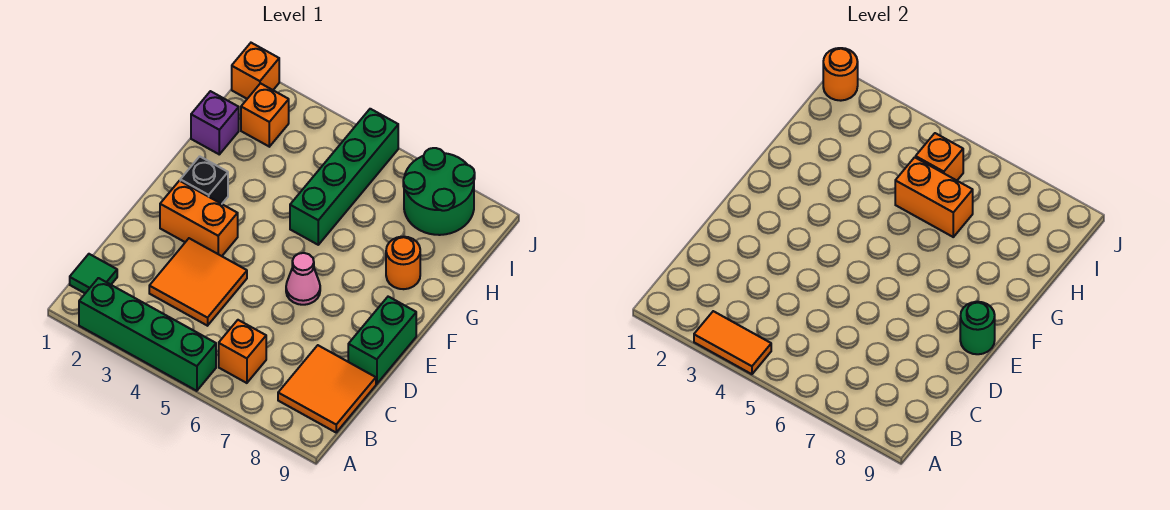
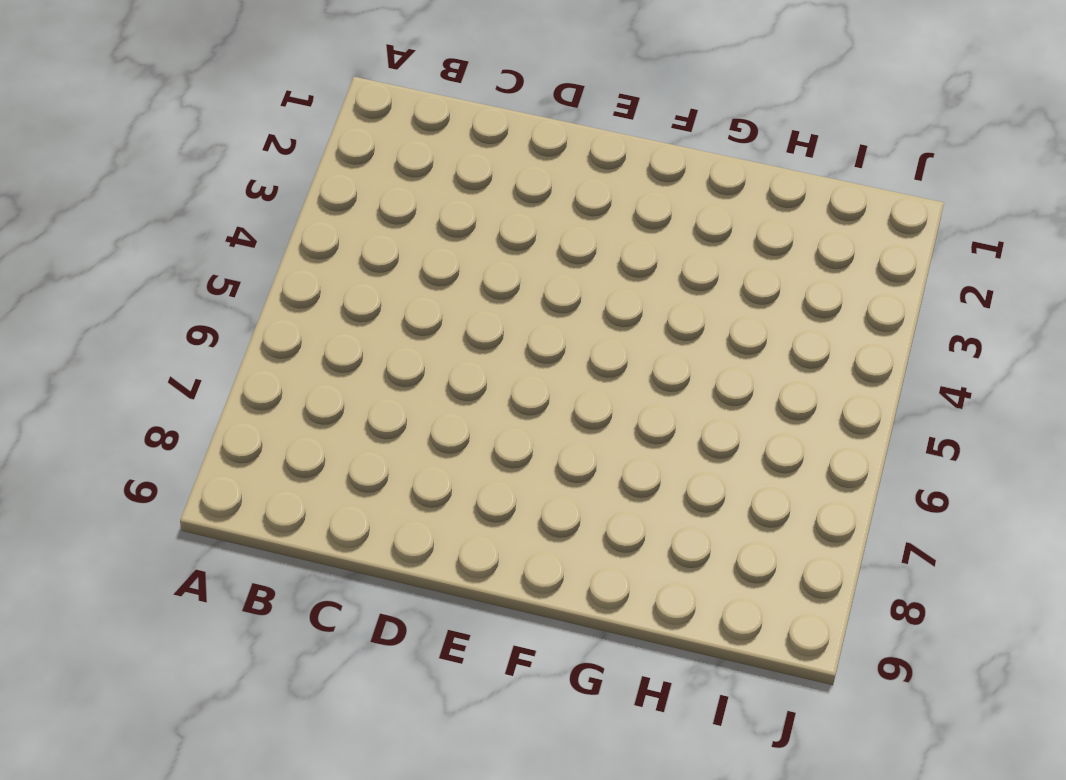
none -> green brick A2:A5 level 1
none -> green tile B1 level 1
none -> orange brick B6 level 1

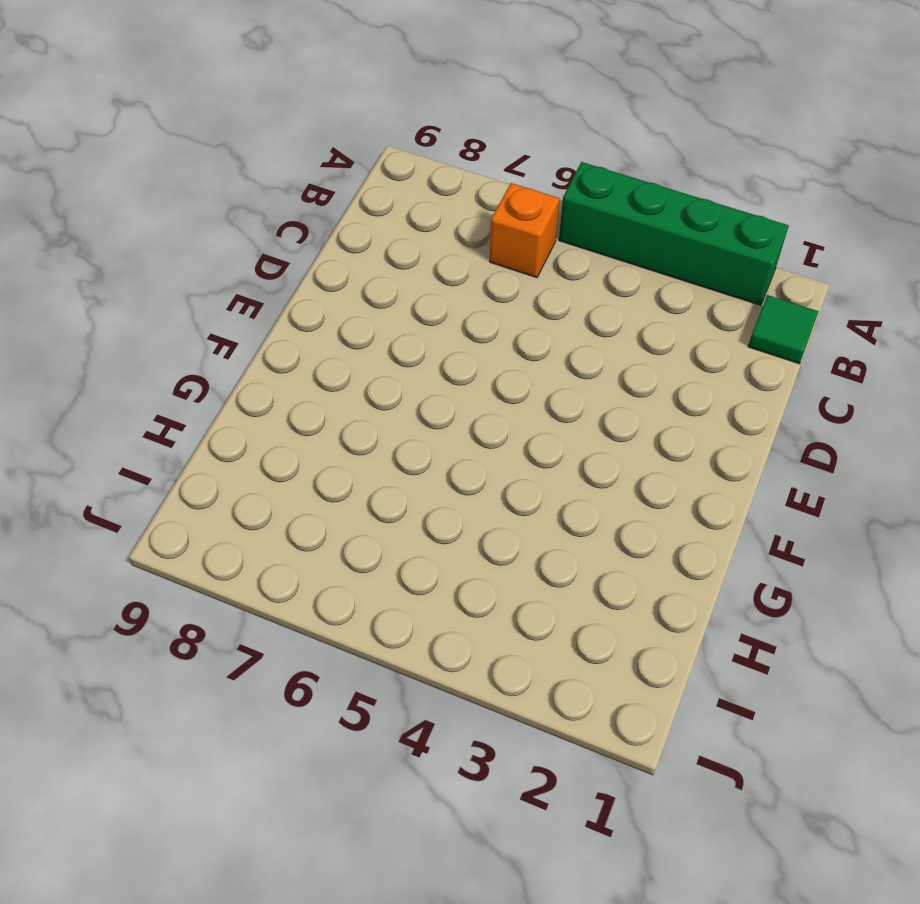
none -> orange tile B8:C9 level 1
none -> orange tile C3:D4 level 1
none -> green brick D9:E9 level 1

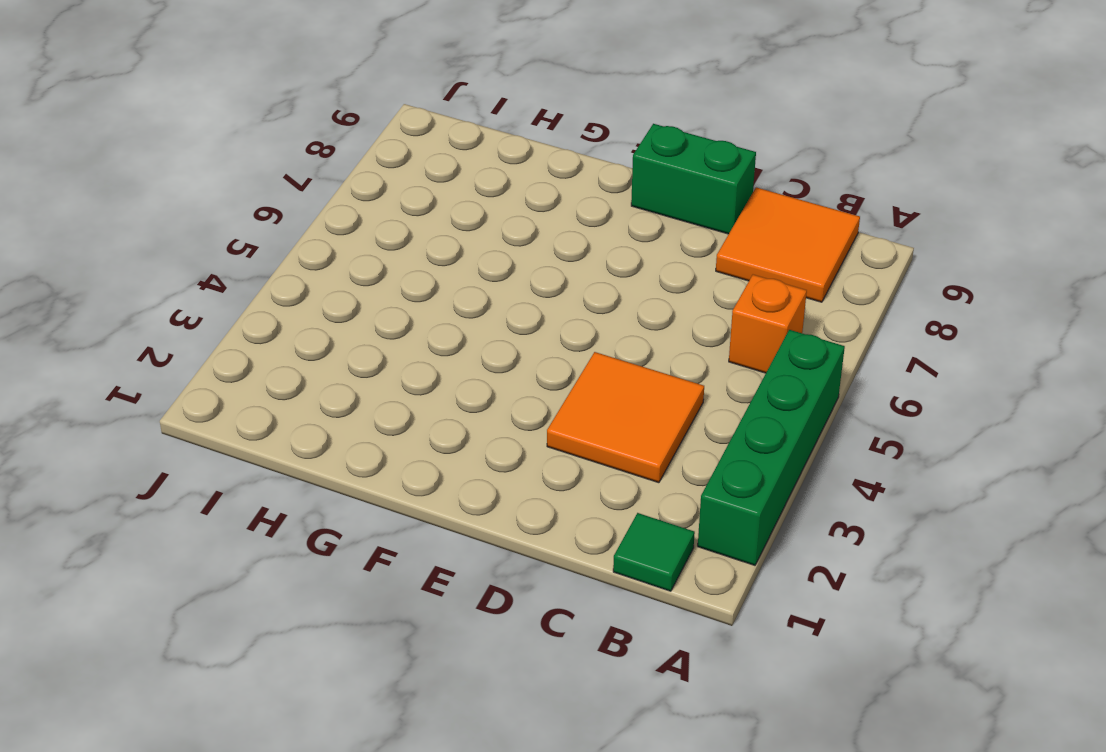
none -> orange brick E2:E3 level 1
none -> pink cone E6 level 1
none -> black brick F2 level 1

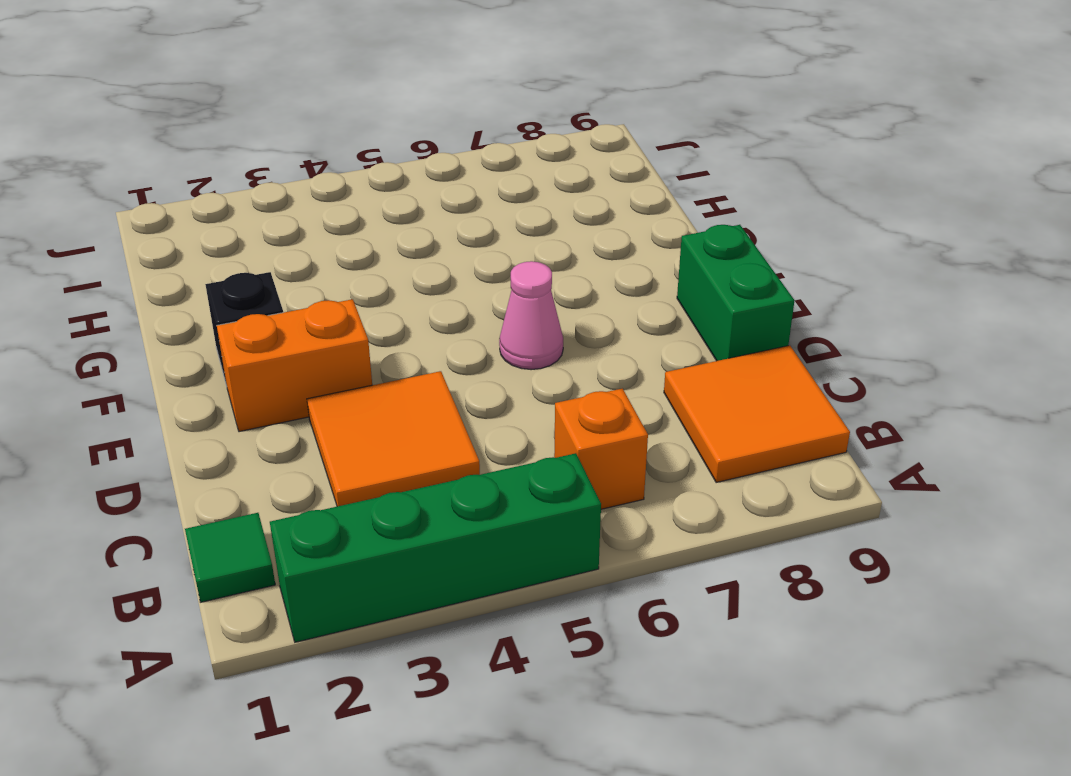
none -> green brick G5:J5 level 1
none -> orange round brick G8 level 1
none -> purple brick H1 level 1

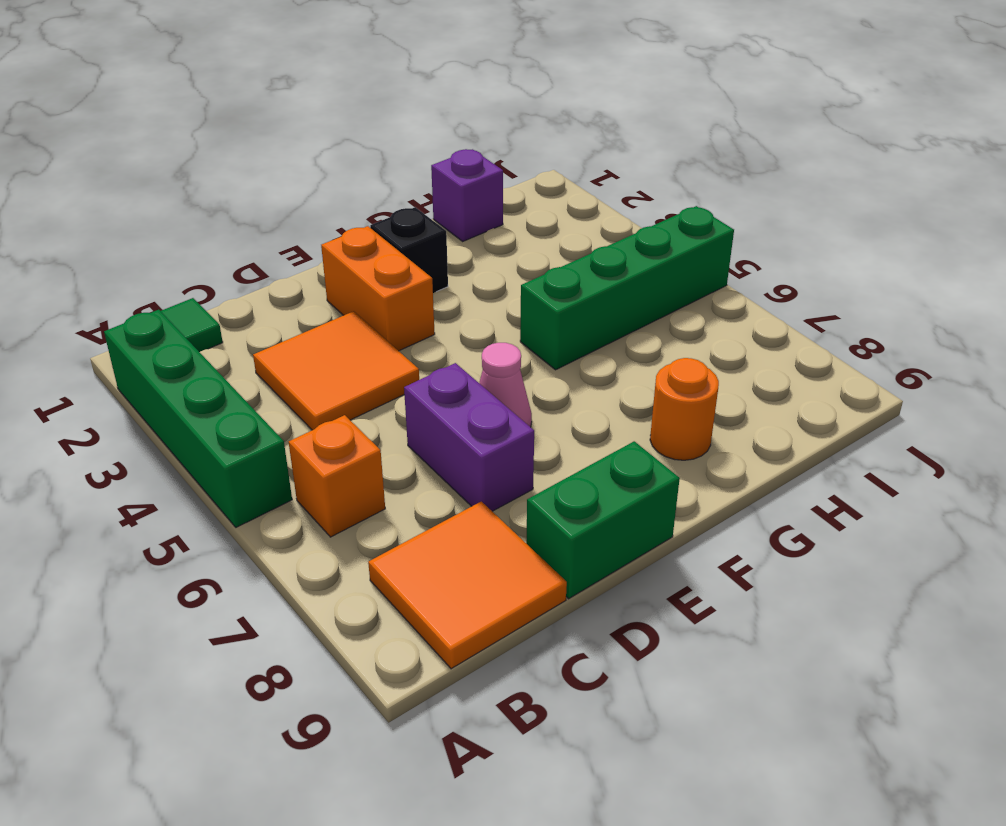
purple brick D6:D7 level 1 -> none
none -> orange brick I2 level 1
none -> green round brick I7:J8 level 1
none -> orange brick J1 level 1

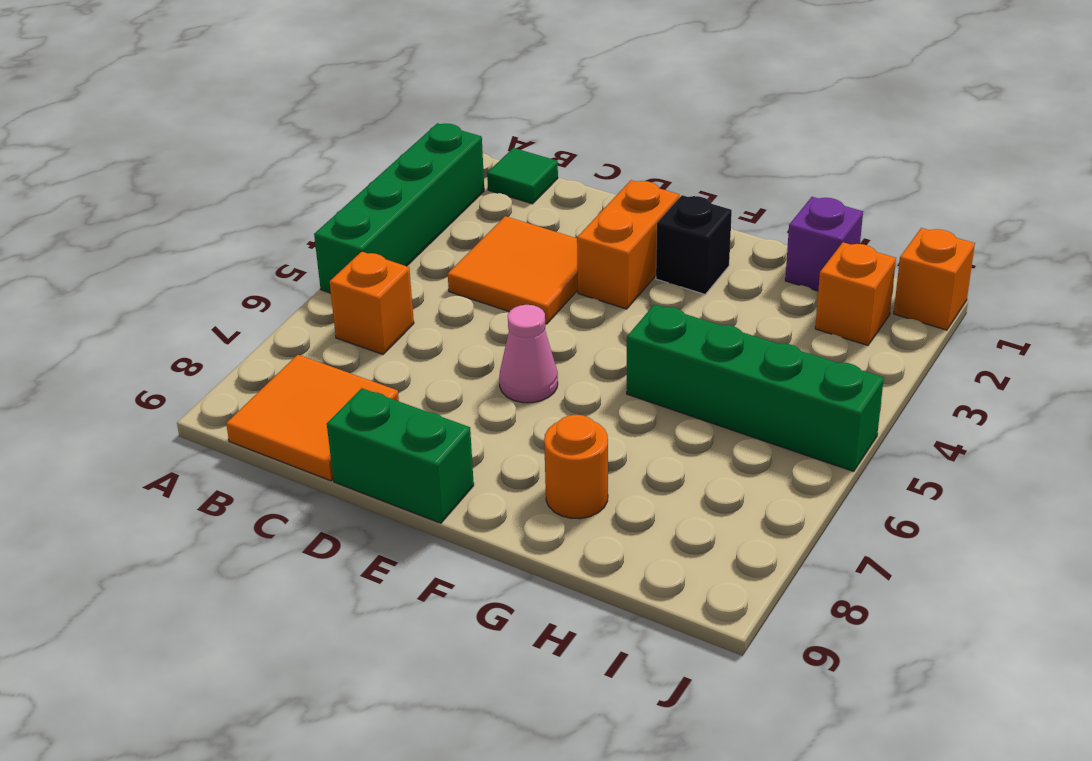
none -> green round brick I7:J8 level 1
none -> orange tile A3:A4 level 2
none -> green round brick E9 level 2

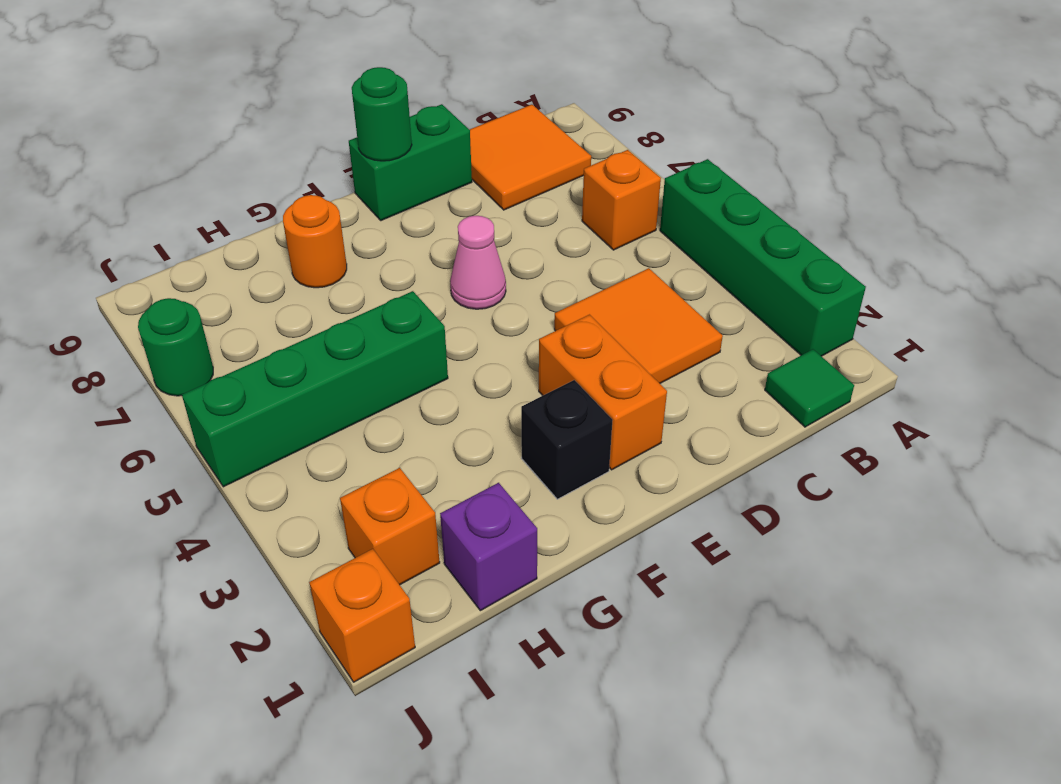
green round brick J7 level 1 -> green round brick I7:J8 level 1
none -> orange tile A3:A4 level 2
none -> orange brick H5:H6 level 2
none -> orange brick I5 level 2

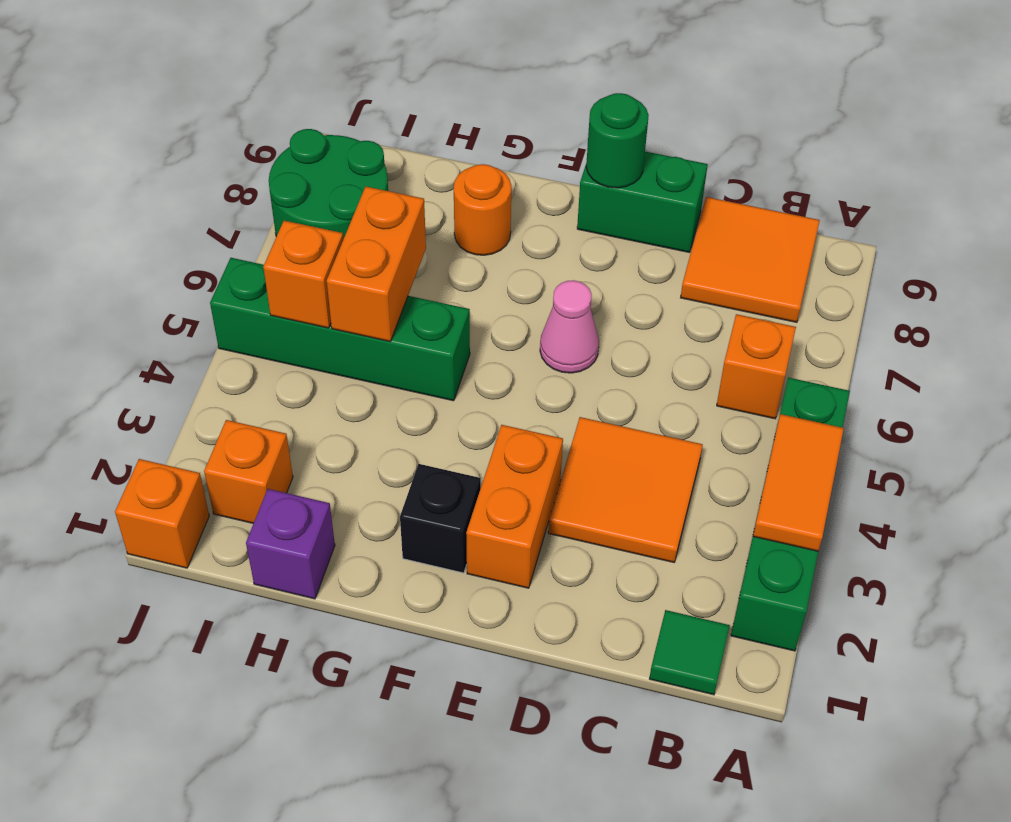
none -> orange round brick J1 level 2

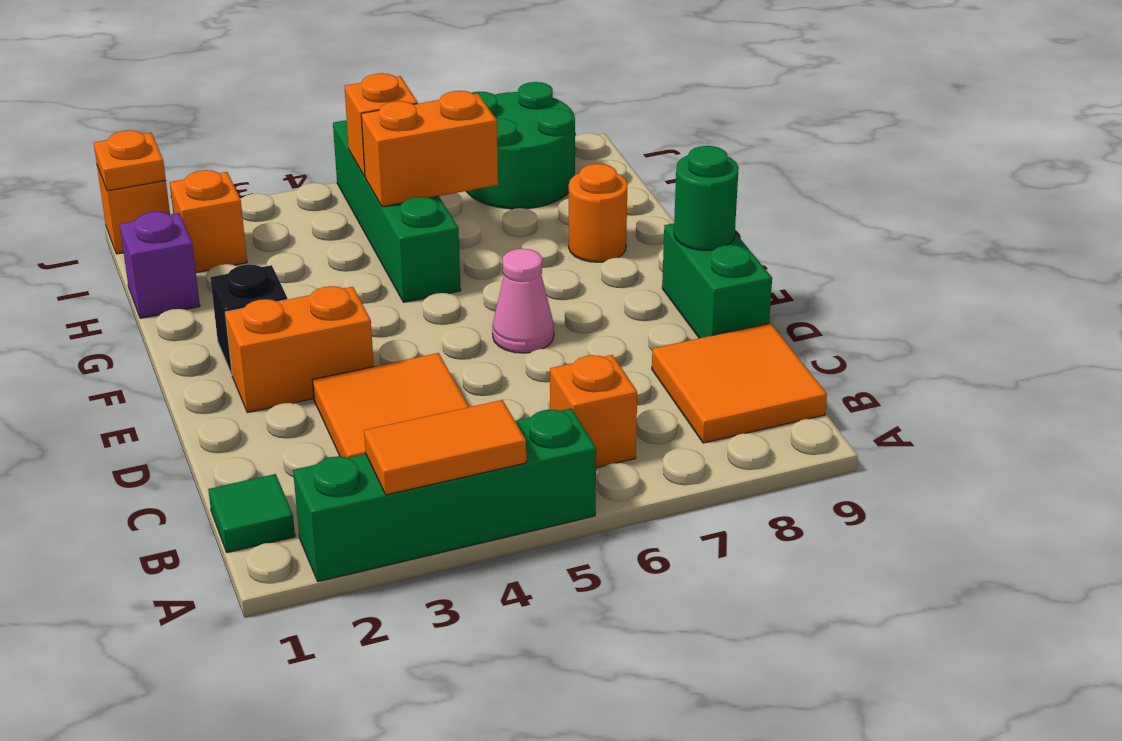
orange plate J1 level 2 -> orange round brick J1 level 2

